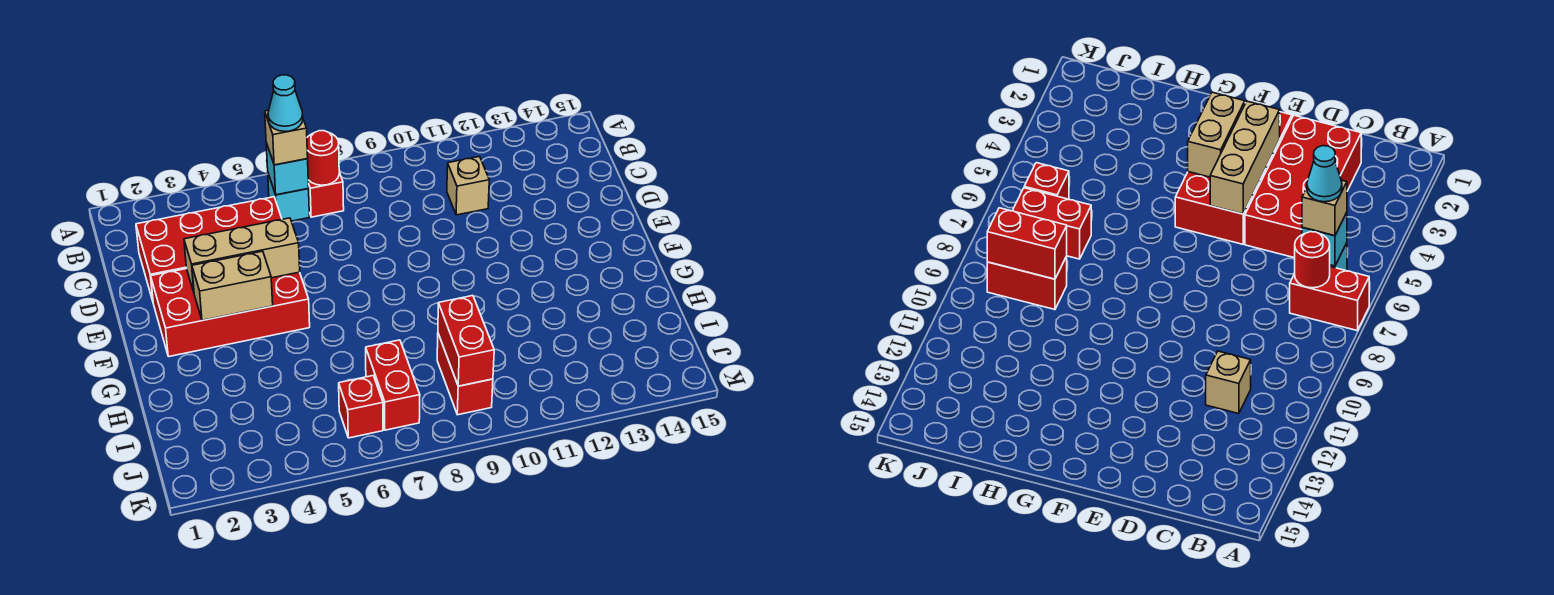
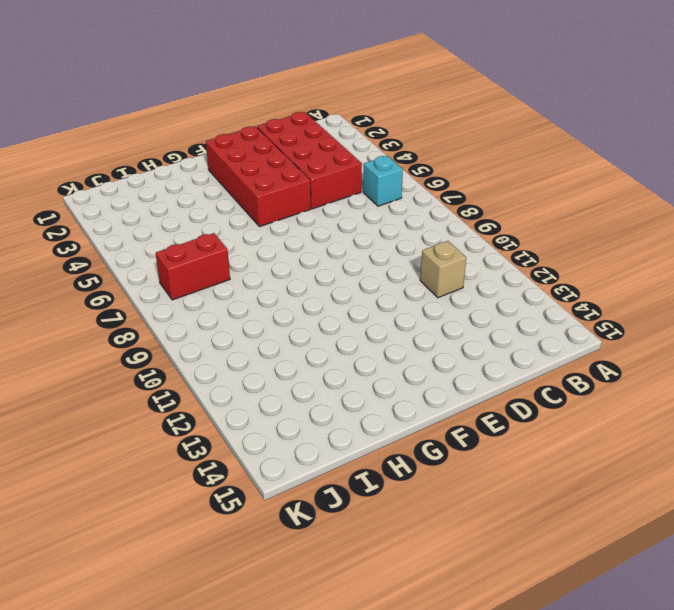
none -> red brick A7:B7 level 1
none -> red brick I9:J9 level 1
none -> red brick J6 level 1

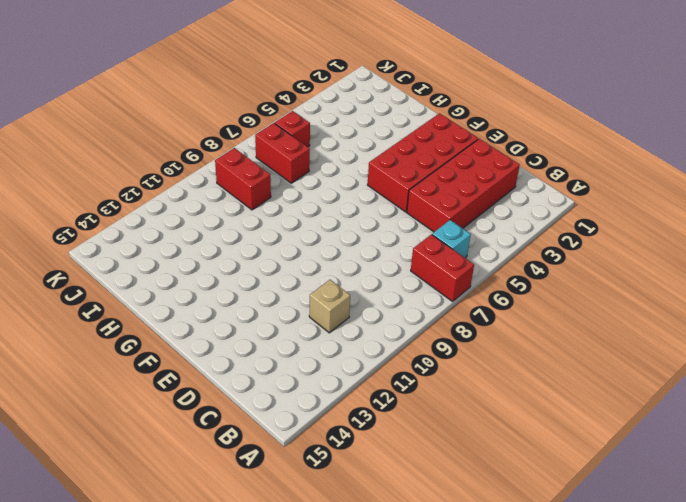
none -> cyan brick B6 level 2
none -> red round brick B7 level 2
none -> tan brick E3:E5 level 2

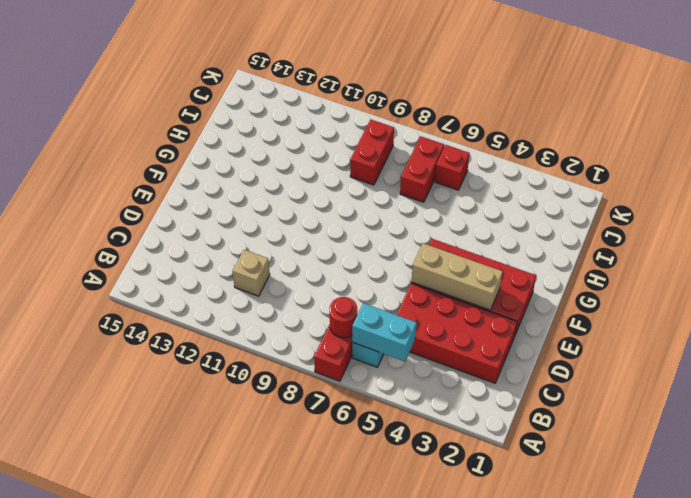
cyan brick B5:B6 level 2 -> cyan brick B6 level 2
none -> tan brick F3:F4 level 2
none -> red brick I9:J9 level 2
none -> tan brick B6 level 3

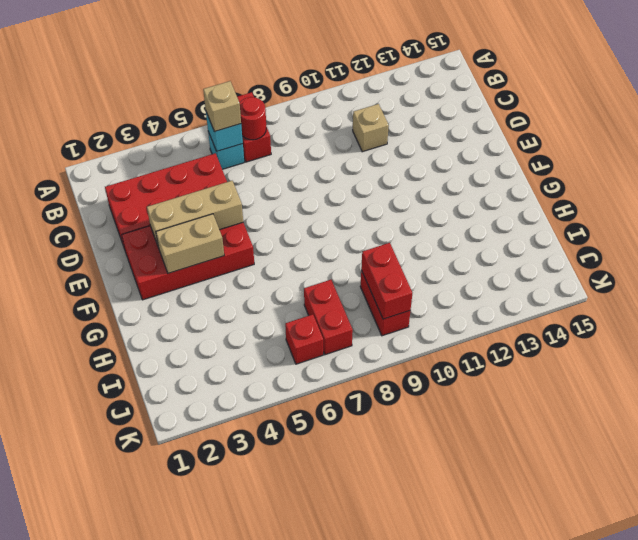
none -> cyan cone B6 level 4

